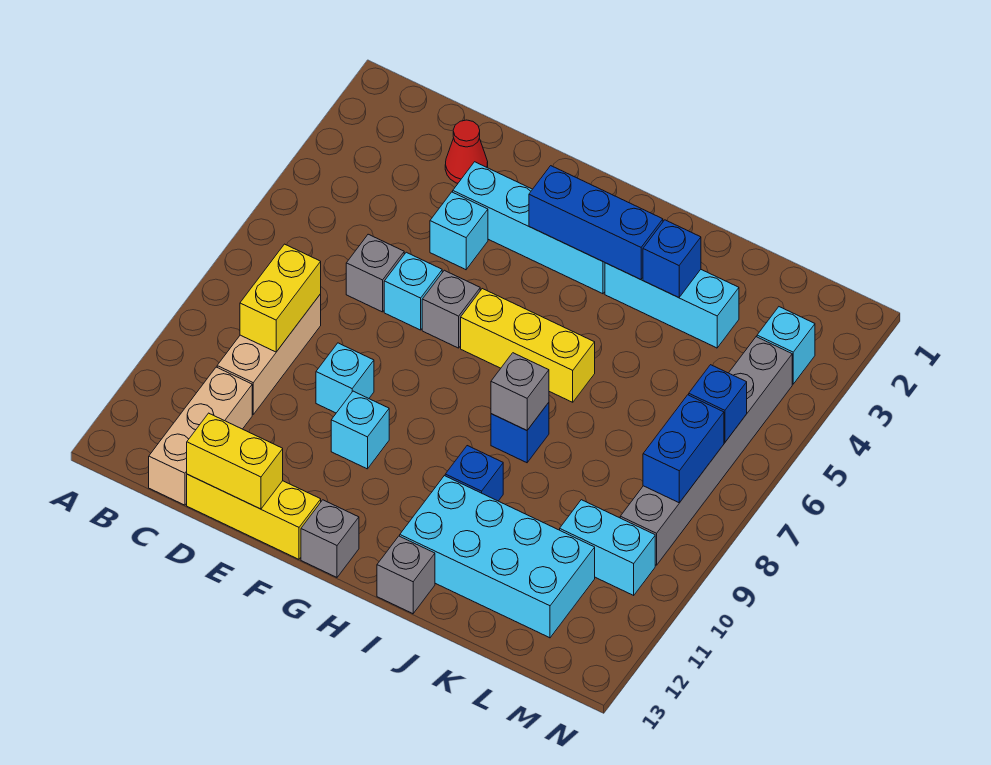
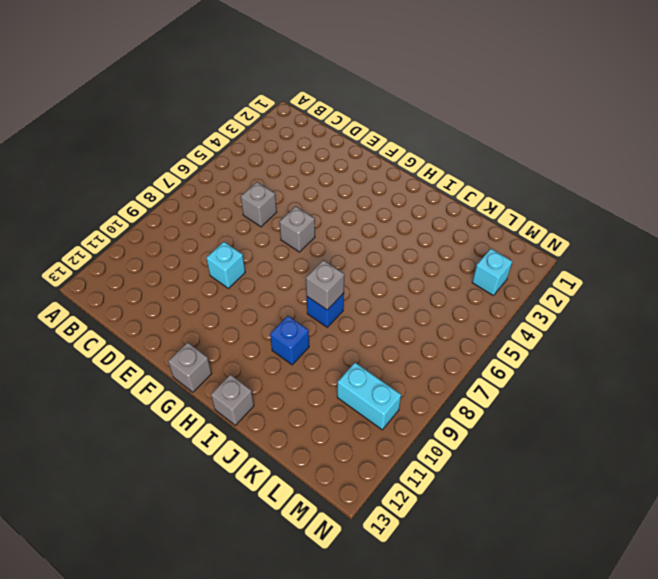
none -> tan brick C8:C10 level 1
none -> tan brick C11:C13 level 1
none -> red cone D2 level 1

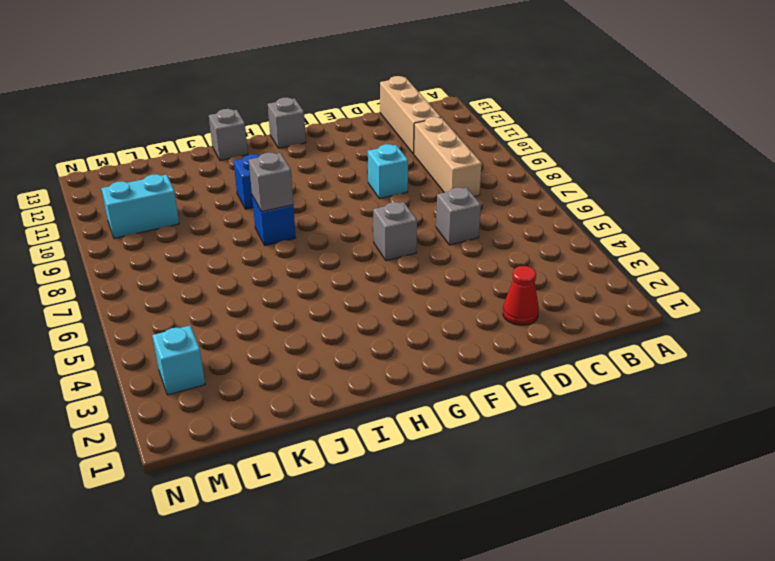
none -> yellow brick D13:F13 level 1
none -> cyan brick E3:H3 level 1
none -> cyan brick E4 level 1

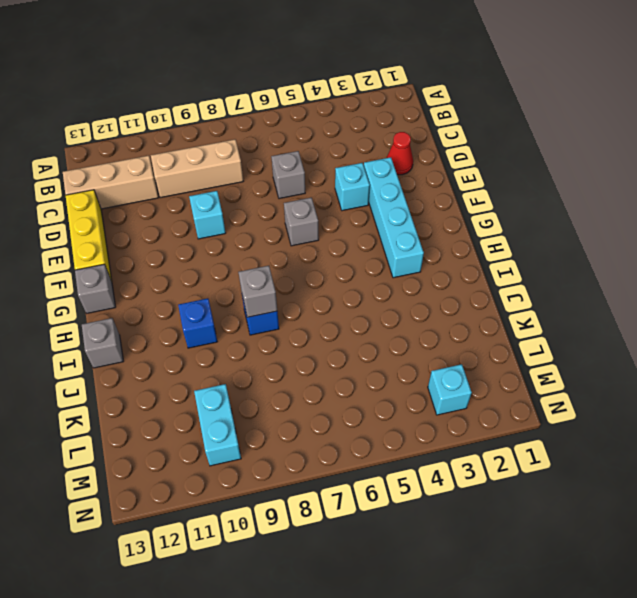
none -> cyan brick E6 level 1
none -> cyan brick F10 level 1
none -> yellow brick G6:I6 level 1

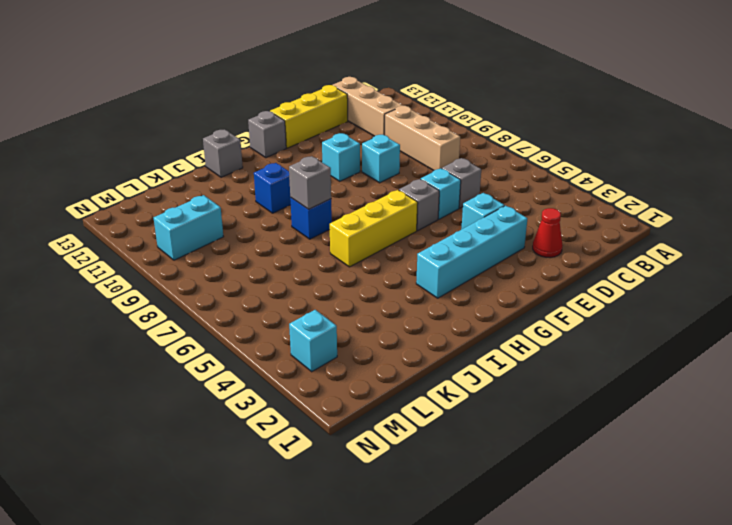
none -> cyan brick I3:K3 level 1
none -> cyan brick I11:L12 level 1
none -> grey brick M4:M9 level 1

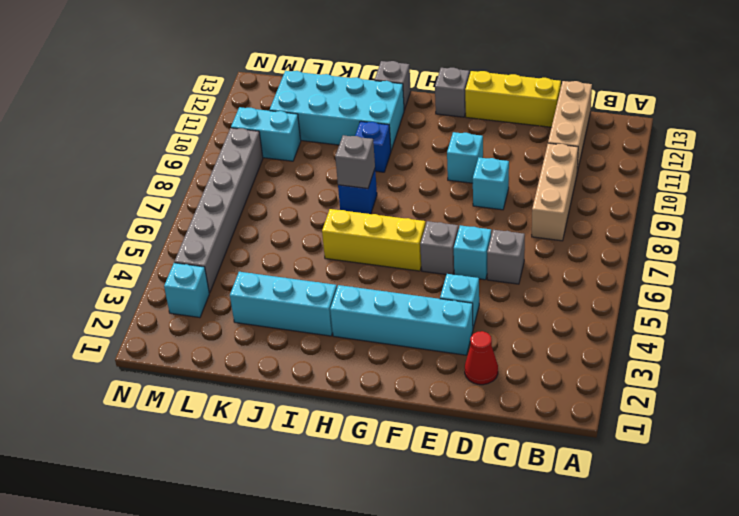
none -> yellow brick C8:C9 level 2
none -> yellow brick D13:E13 level 2
none -> blue brick G3:I3 level 2

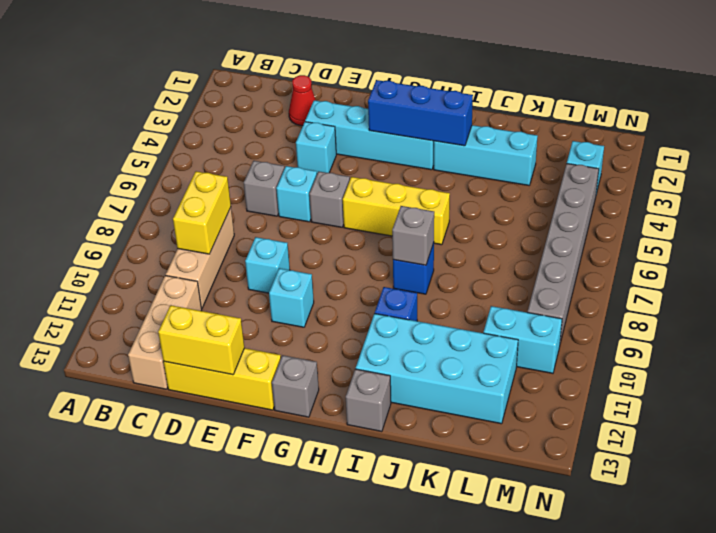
none -> blue brick J3 level 2
none -> blue brick M6 level 2
none -> blue brick M7:M8 level 2

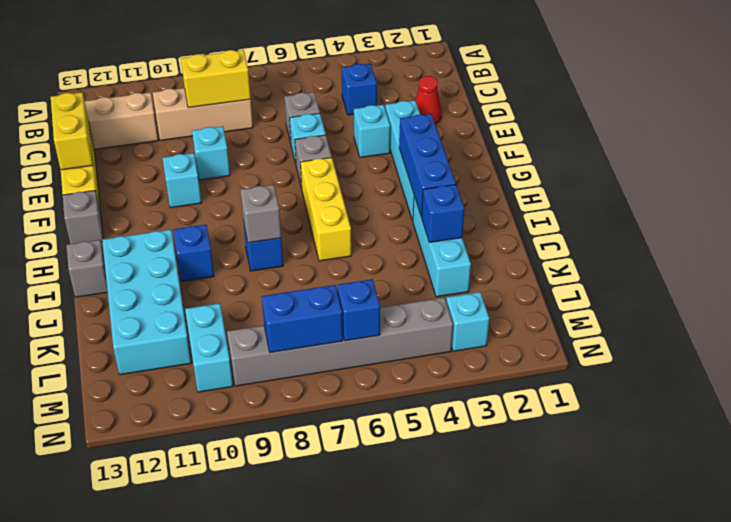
blue brick C4 level 1 -> none

